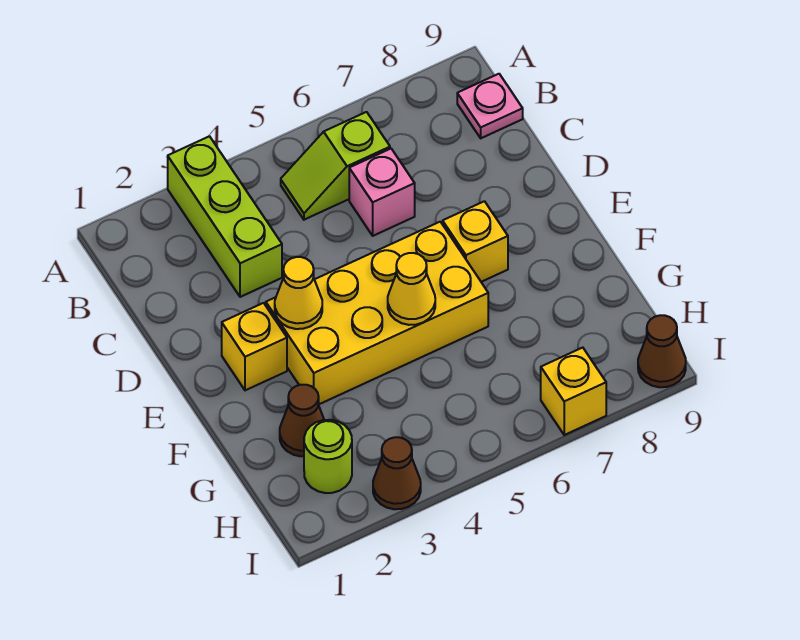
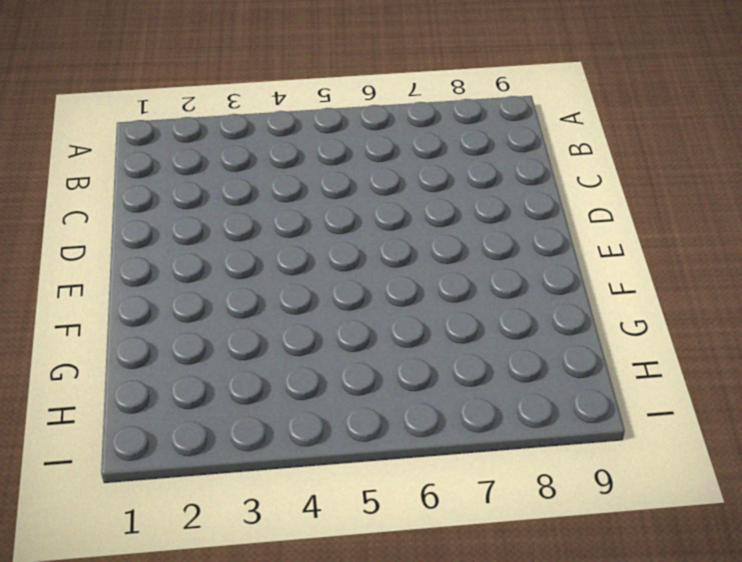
none -> lime brick A3:C3 level 1
none -> lime slope B5:B6 level 1 top 6
none -> pink plate B9 level 1

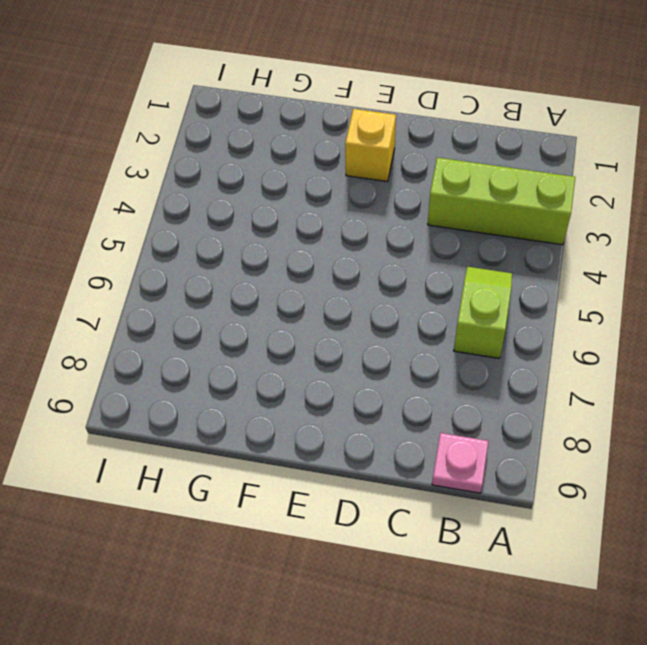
none -> pink brick C6 level 1
none -> yellow brick E3:F6 level 1
none -> yellow brick E7 level 1

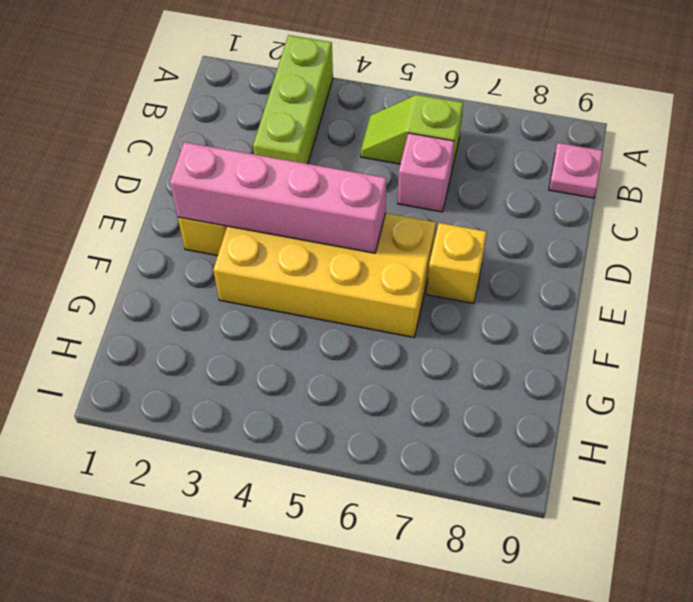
pink brick E2:E5 level 2 -> yellow cone E3 level 2
none -> brown cone G2 level 1
none -> lime round brick H2 level 1
none -> brown cone I3 level 1

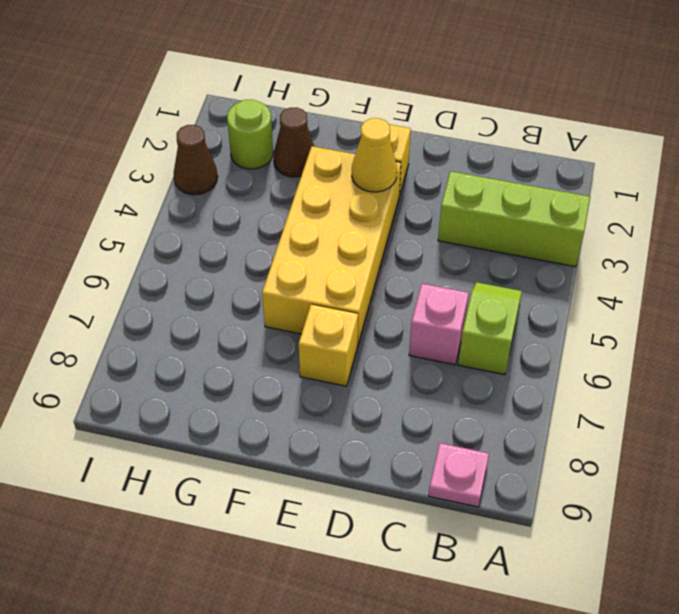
none -> yellow brick I7 level 1
none -> brown cone I9 level 1
none -> yellow cone F5 level 2

